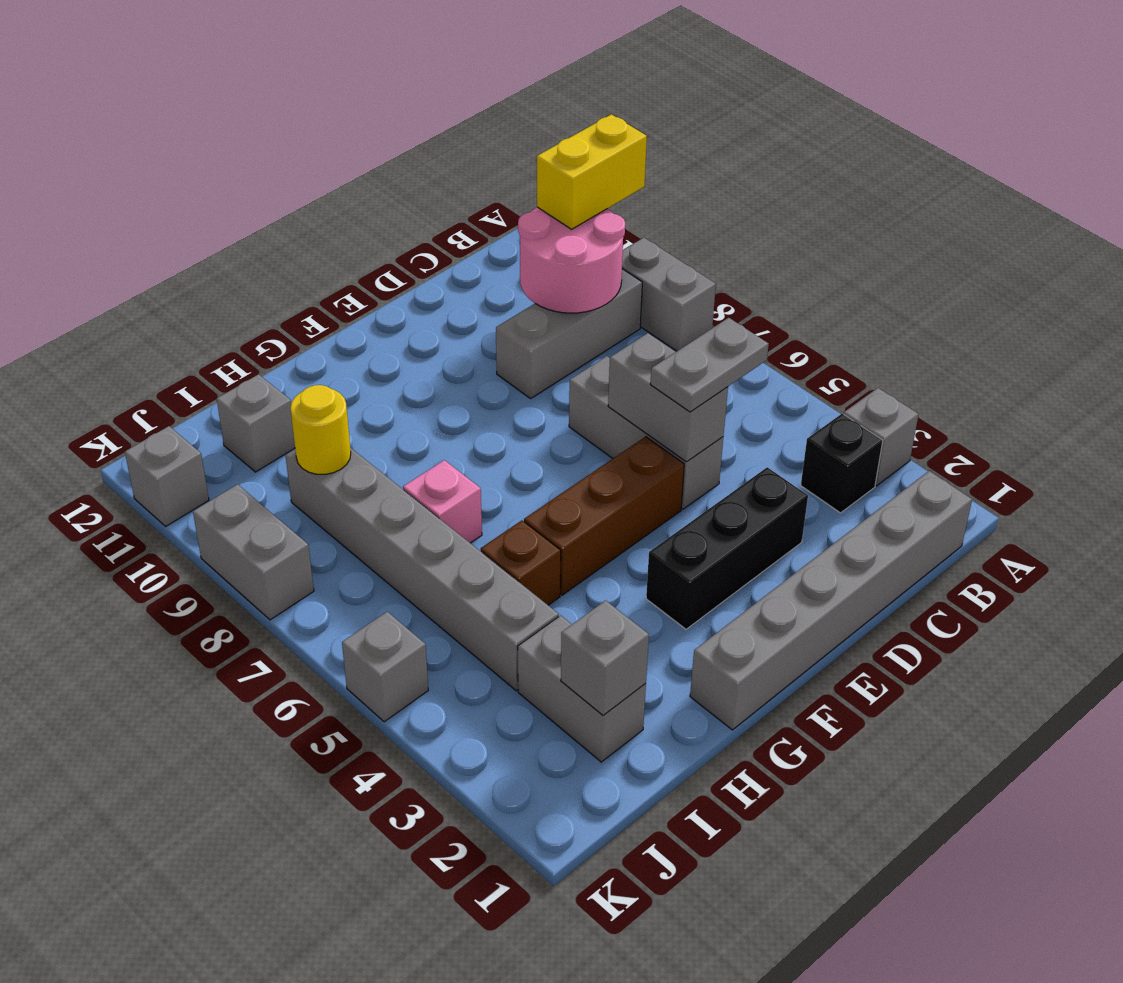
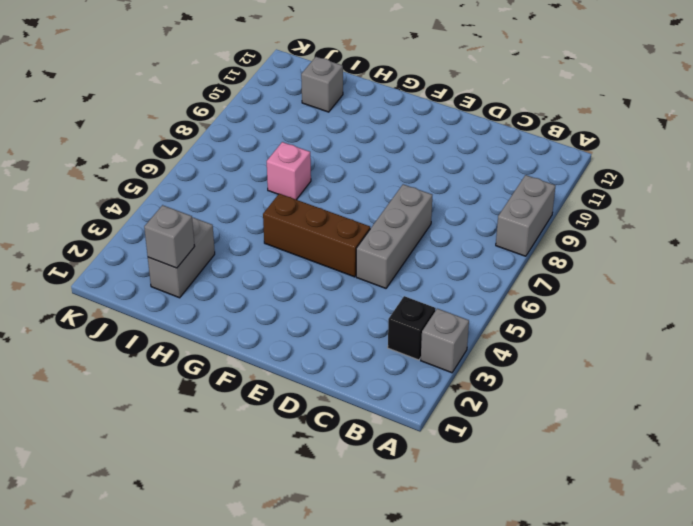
none -> grey brick B1:G1 level 1
none -> grey brick B9:D9 level 1
none -> black brick D3:F3 level 1

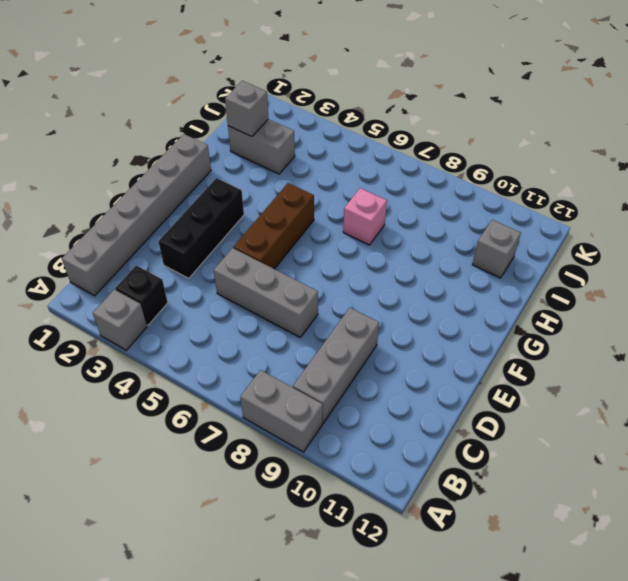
none -> brown brick H5 level 1
none -> grey brick I4:I9 level 1
none -> grey brick K5 level 1

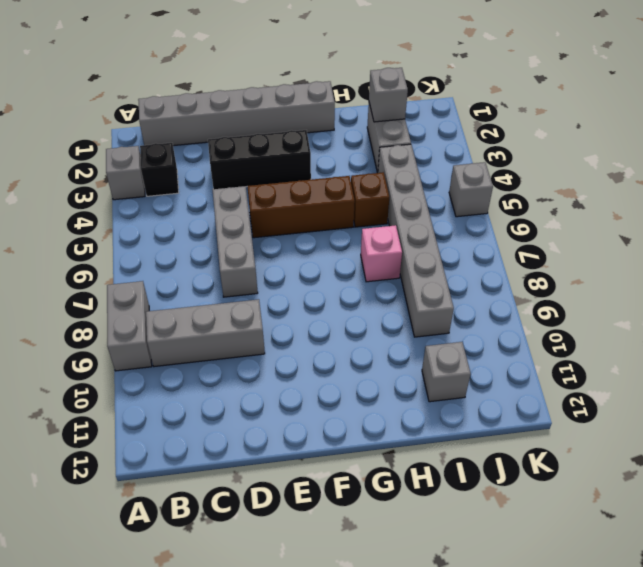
none -> grey brick K8:K9 level 1
none -> grey brick K11 level 1
none -> pink round brick B9:C10 level 2

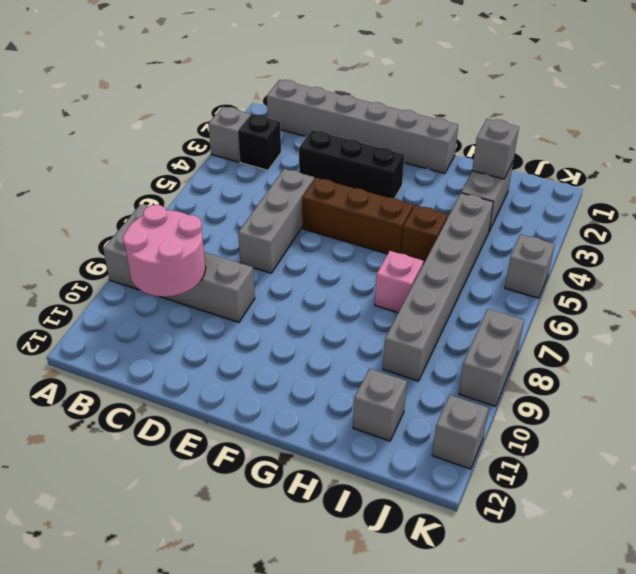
none -> grey brick D5:D6 level 2
none -> yellow round brick I9 level 2
none -> yellow brick A10:B10 level 3

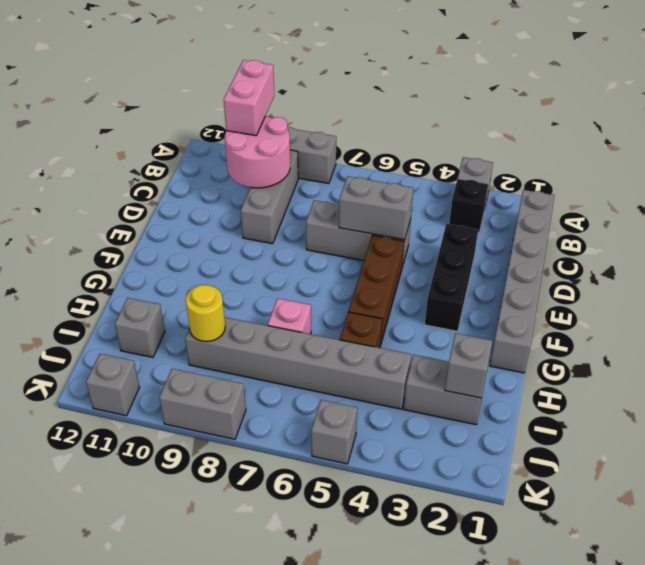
pink brick A10:B10 level 3 -> yellow brick A10:B10 level 3
none -> grey plate C5:D5 level 3

